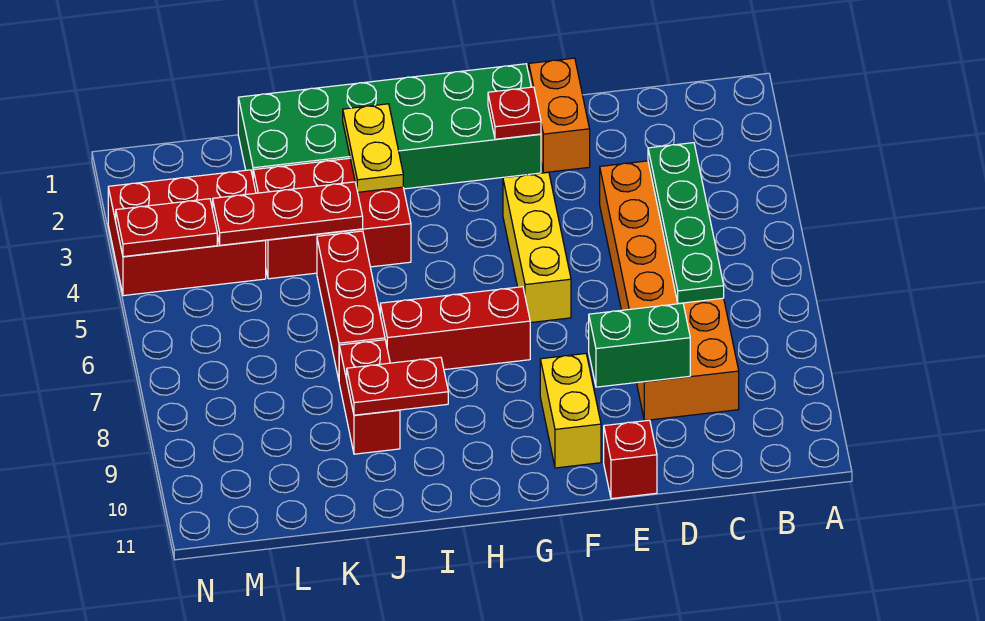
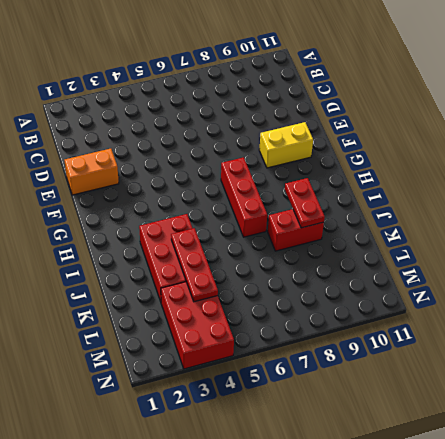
none -> orange brick C4:D9 level 1
none -> red brick E11 level 1
none -> green brick F1:K2 level 1

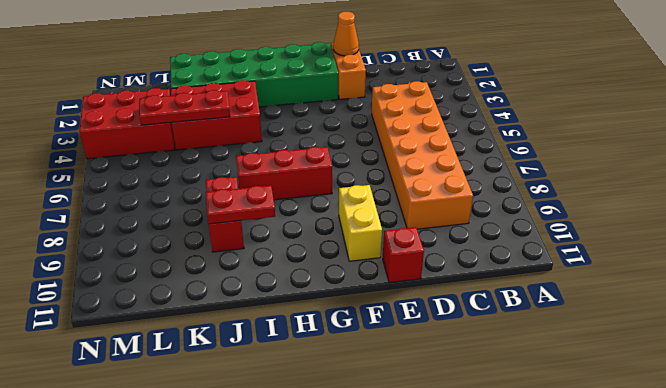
orange cone E1 level 2 -> none
none -> yellow brick F4:F6 level 1
none -> red brick J5:J7 level 1
none -> green plate C4:C7 level 2

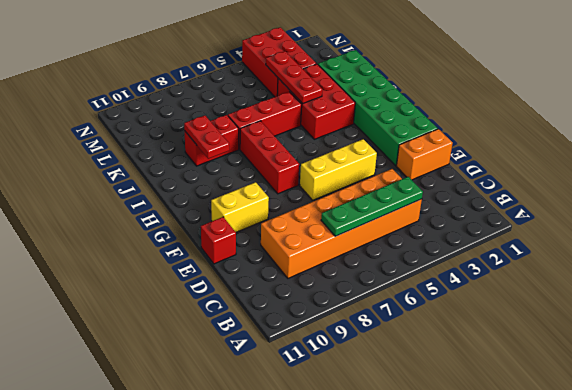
none -> green brick D9:E9 level 2
none -> red plate F2 level 2
none -> yellow plate I2:I3 level 2

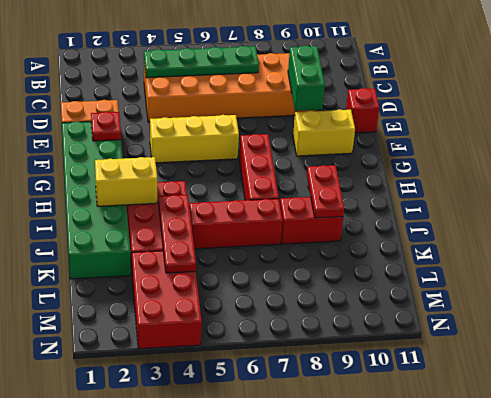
yellow brick I2:I3 level 2 -> yellow plate I2:I3 level 2
none -> red plate M4:N4 level 2

